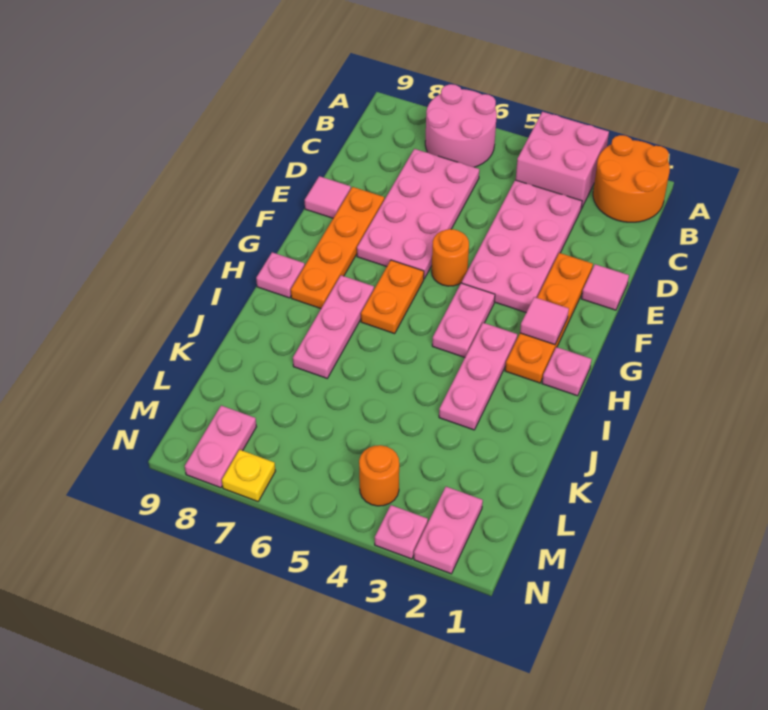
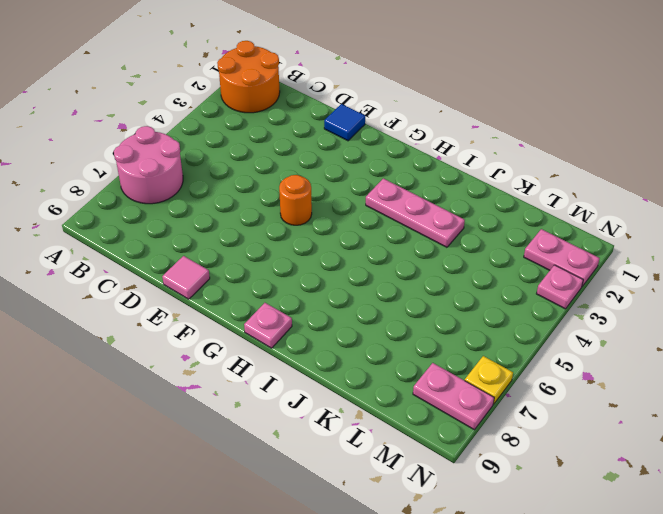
blue tile E1 level 1 -> pink tile E1 level 1
none -> pink brick A3:B4 level 1
none -> pink plate C3:F4 level 1
none -> pink plate C6:F7 level 1

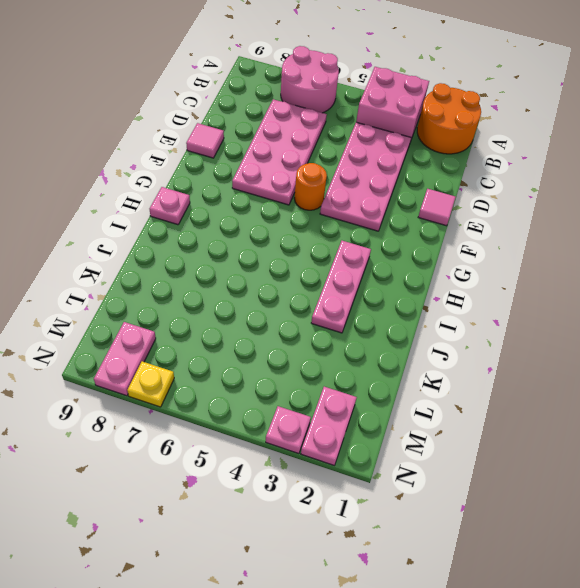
none -> orange plate E2:H2 level 1
none -> orange plate E8:H8 level 1
none -> pink plate G4:H4 level 1

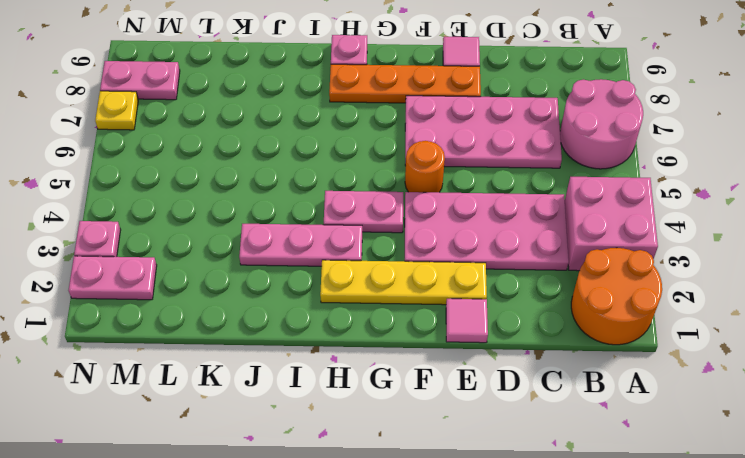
yellow plate E2:H2 level 1 -> orange plate E2:H2 level 1
none -> orange plate G6:H6 level 1
none -> pink plate H1 level 1
none -> pink plate H7:J7 level 1

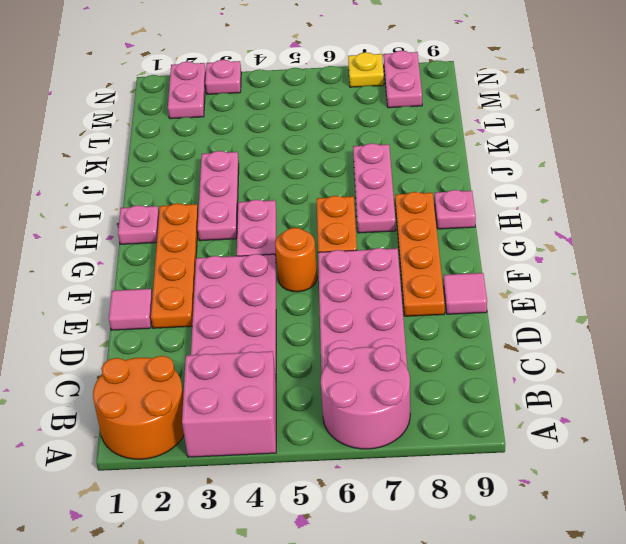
none -> orange round brick M4 level 1
none -> pink tile G2 level 2

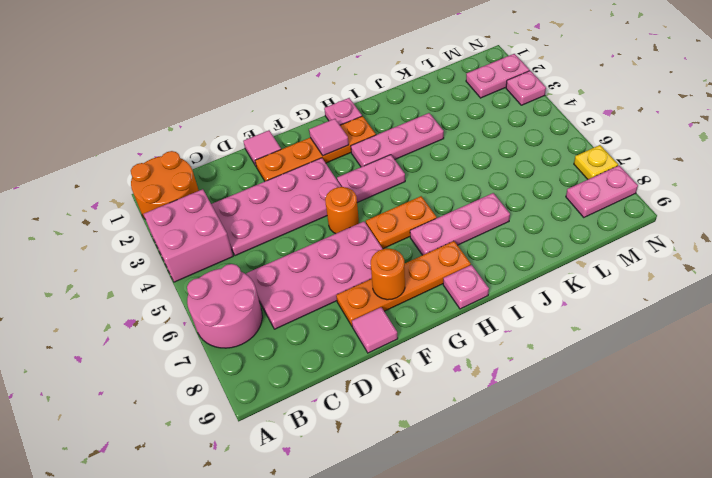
orange round brick F8 level 2 -> orange round brick M4 level 1

